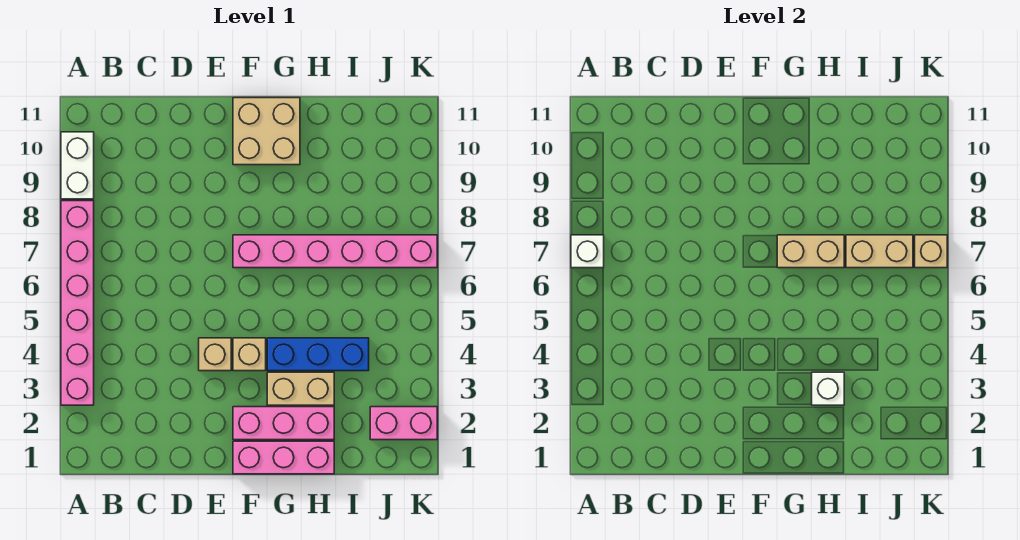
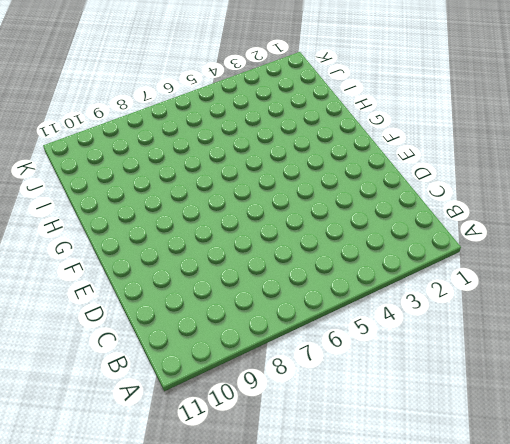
none -> pink brick A3:A8 level 1
none -> white brick A9:A10 level 1
none -> tan brick E4 level 1

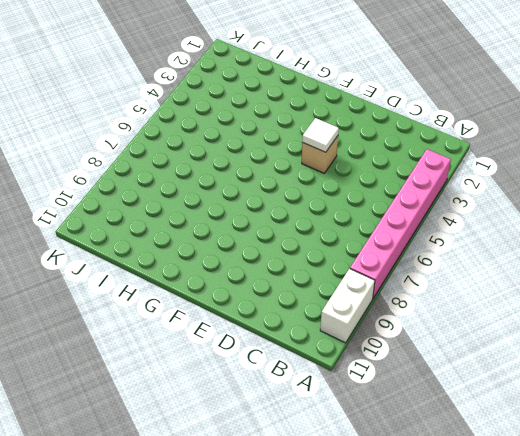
white tile E4 level 2 -> none
none -> pink brick F1:H1 level 1
none -> pink brick F2:H2 level 1
none -> tan brick F4 level 1

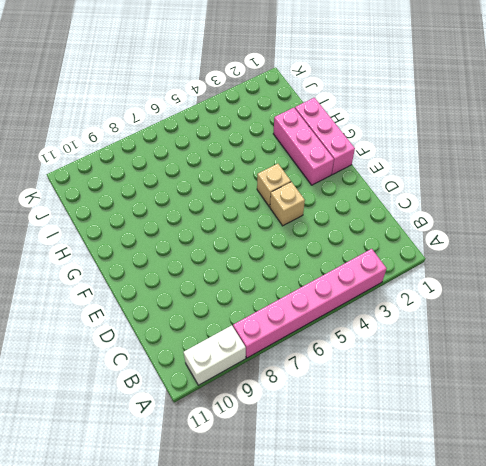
none -> pink brick F7:K7 level 1
none -> tan brick F10:G11 level 1
none -> tan brick G3:H3 level 1

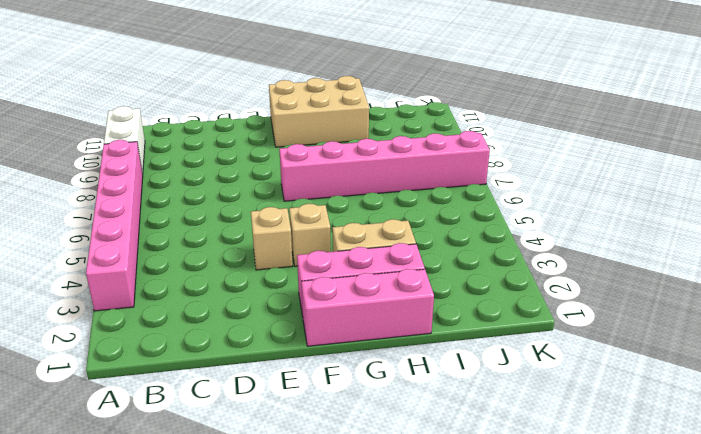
tan brick F10:H11 level 1 -> tan brick F10:G11 level 1
none -> blue brick G4:I4 level 1
none -> pink brick J2:K2 level 1
none -> white brick A7 level 2

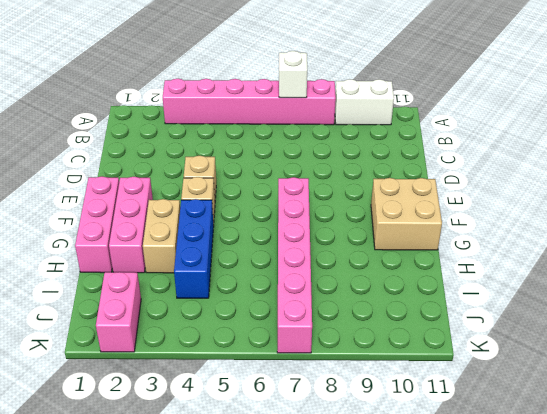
none -> tan brick G7:H7 level 2
none -> white brick H3 level 2
none -> tan brick I7:J7 level 2

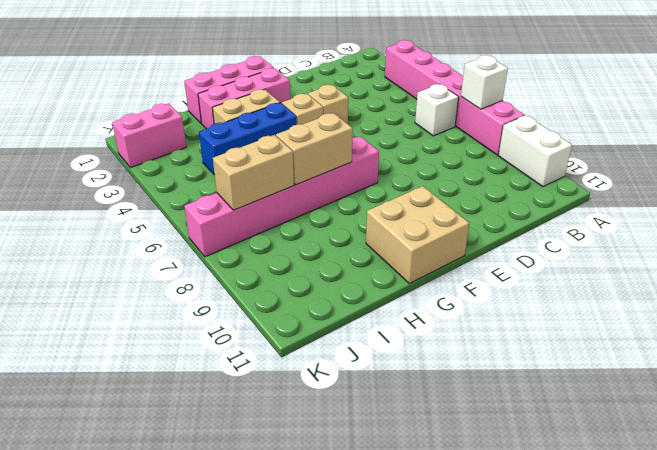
white brick B6 level 1 -> white brick H3 level 2
none -> tan brick K7 level 2

